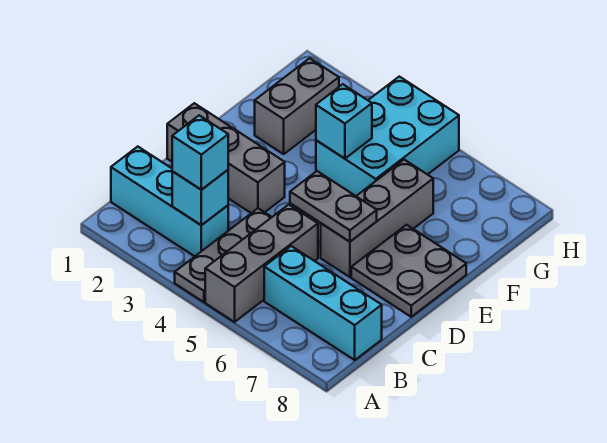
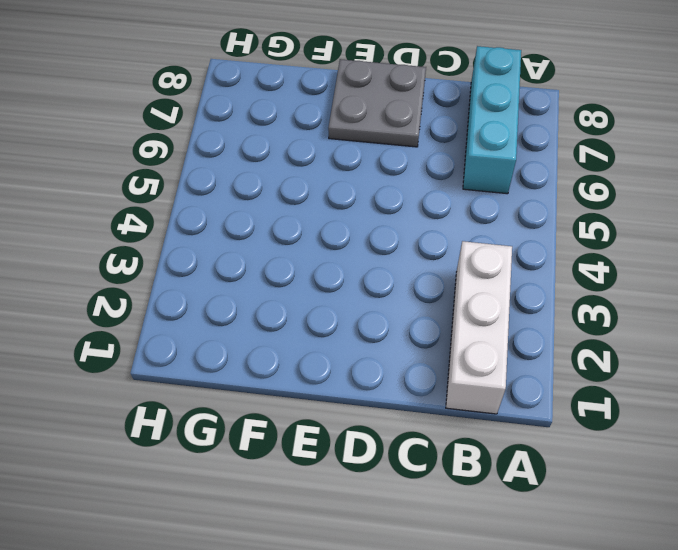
white brick B1:B3 level 1 -> cyan brick B1:B3 level 1
none -> grey plate A4:C4 level 1
none -> grey brick A5:C5 level 1
none -> grey brick D1:D3 level 1

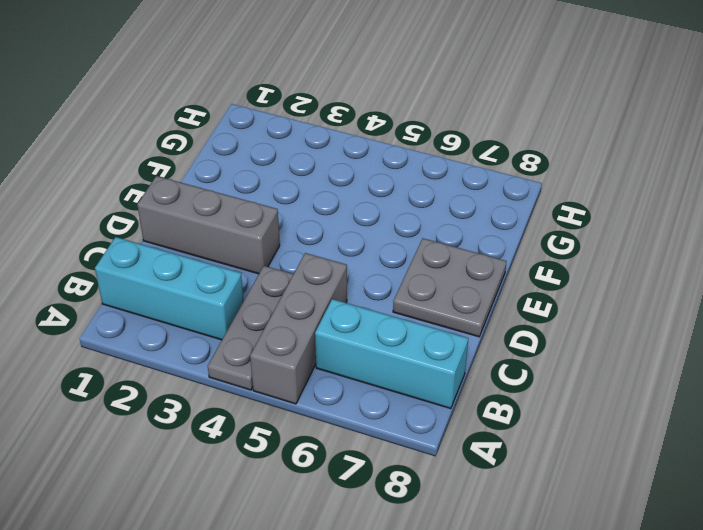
none -> grey brick D6:F6 level 1
none -> grey brick F2:G2 level 1
none -> cyan brick F4:H5 level 1

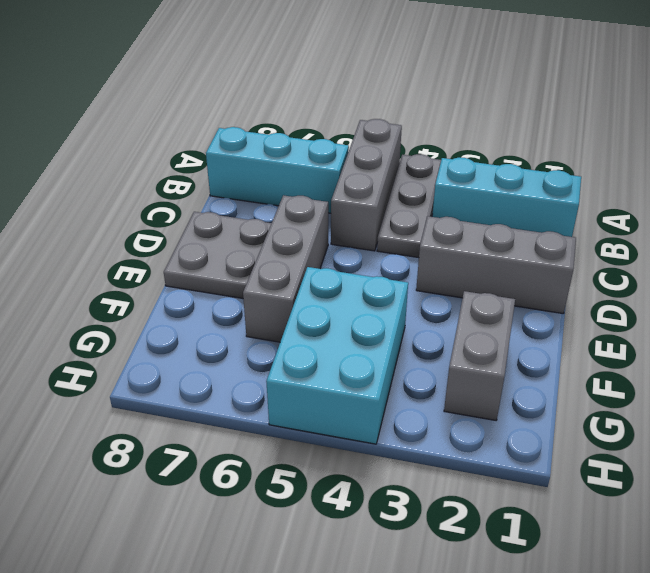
none -> cyan brick B3 level 2
none -> grey plate D5:D6 level 2
none -> cyan brick F4 level 2

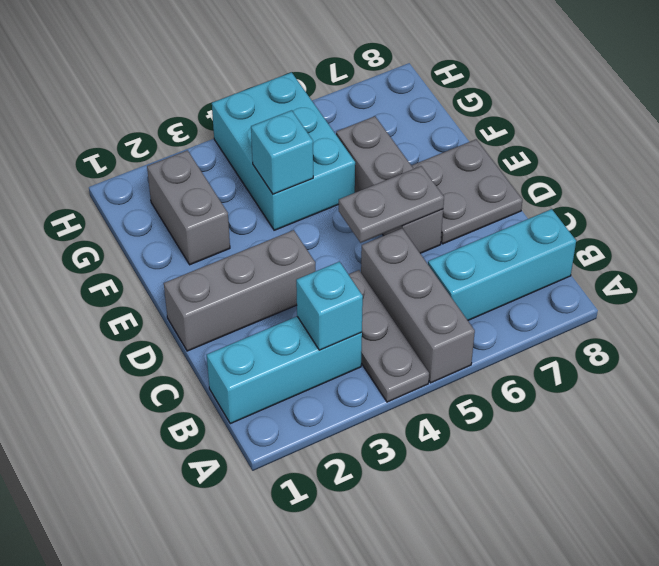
none -> cyan brick B3 level 3

